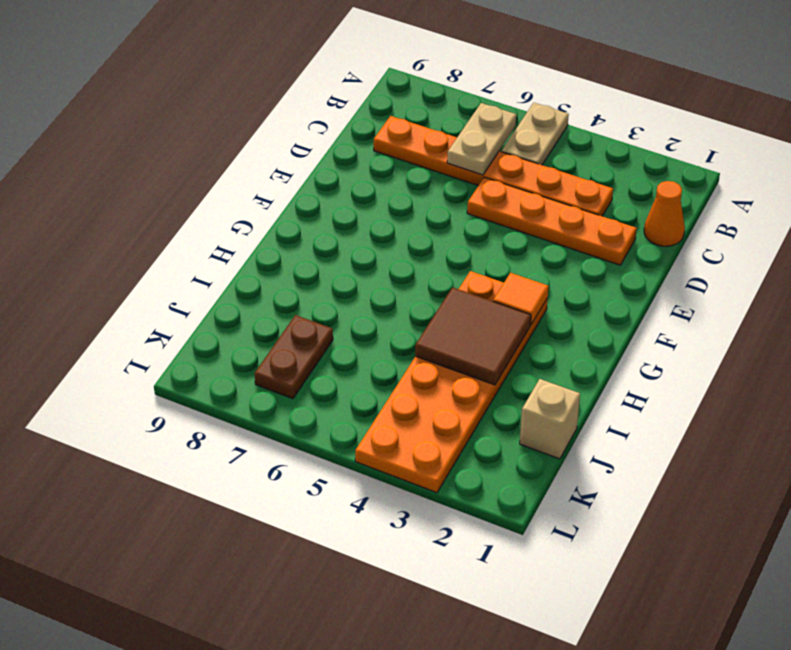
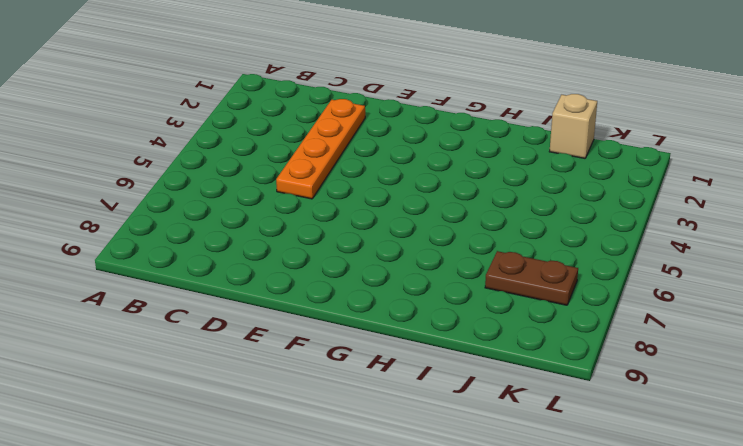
none -> tan plate A5:B5 level 1
none -> orange cone C1 level 1

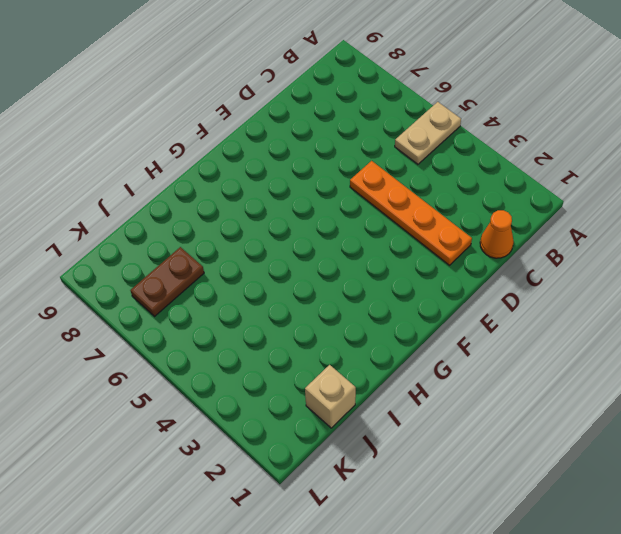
none -> orange plate C3:C8 level 1
none -> orange plate G3:L4 level 1

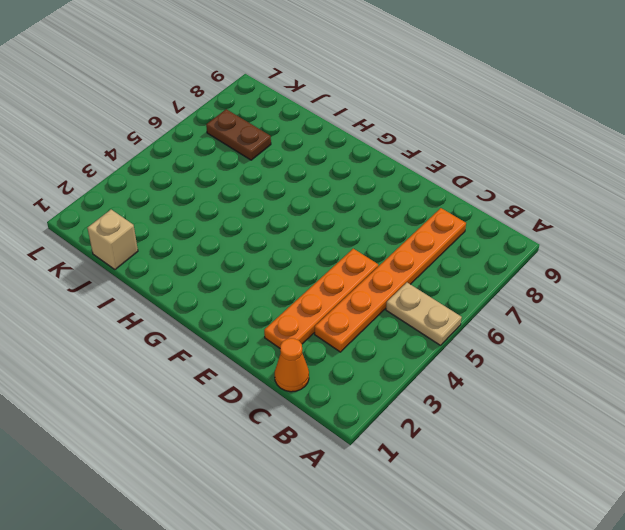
none -> orange plate G3:L4 level 1
none -> tan plate B6:C6 level 2

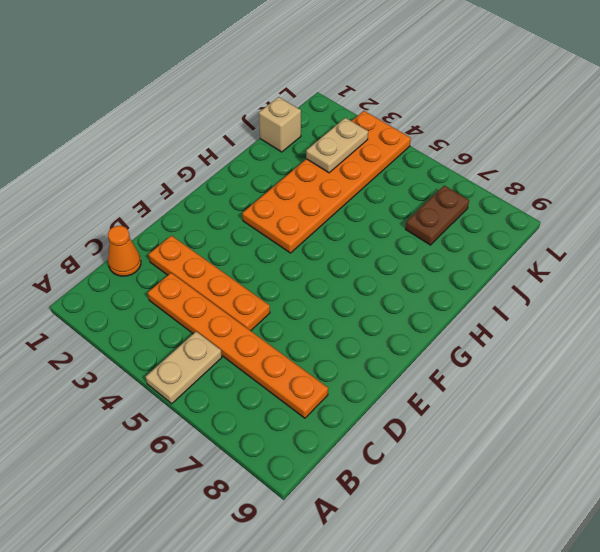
tan plate J3:K3 level 2 -> tan plate B6:C6 level 2
none -> orange tile G3 level 2
none -> brown tile H3:I4 level 2

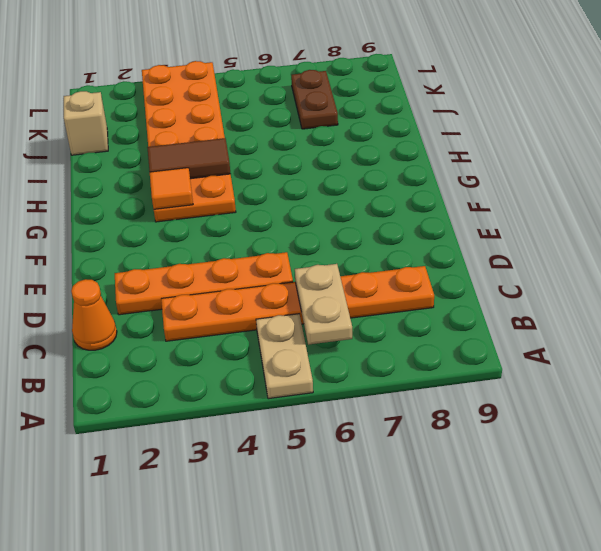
brown tile H3:H4 level 2 -> brown tile H3:I4 level 2

